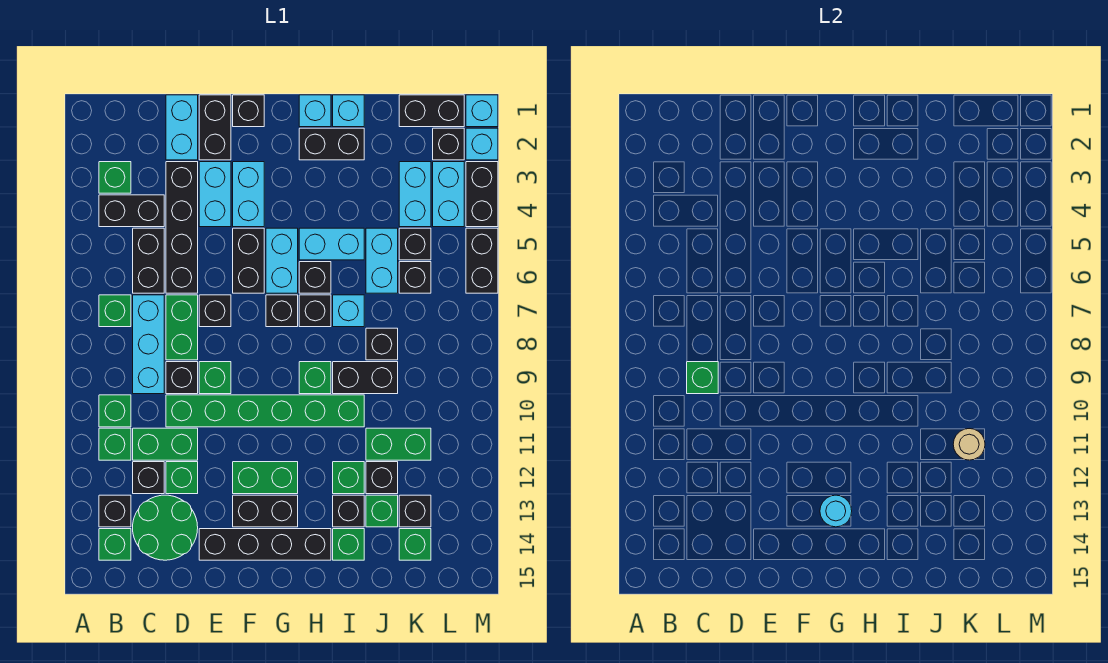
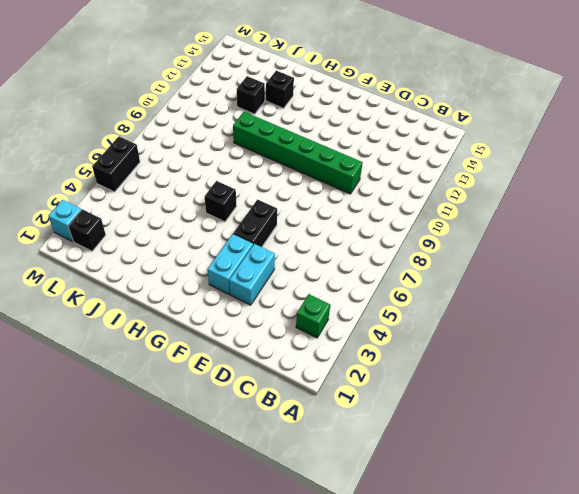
none -> black brick B4:C4 level 1
none -> green brick B7 level 1
none -> green brick B10 level 1
none -> green brick B11 level 1

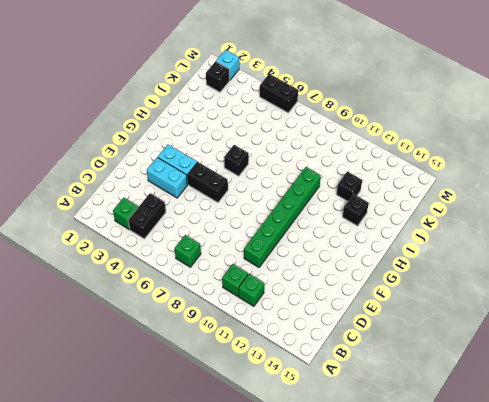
none -> black brick B13 level 1
none -> green brick B14 level 1
none -> black brick C5:C6 level 1
none -> cyan brick C7:C9 level 1

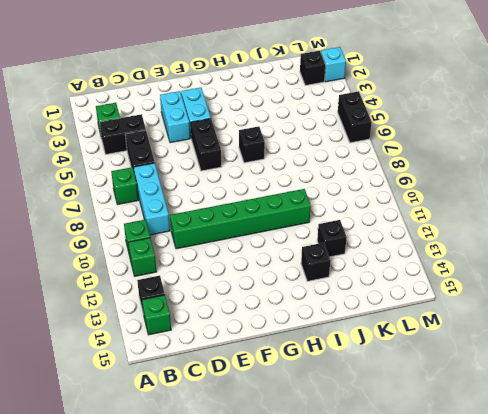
none -> green brick C11:D11 level 1
none -> black brick C12 level 1
none -> green round brick C13:D14 level 1
none -> cyan brick D1:D2 level 1

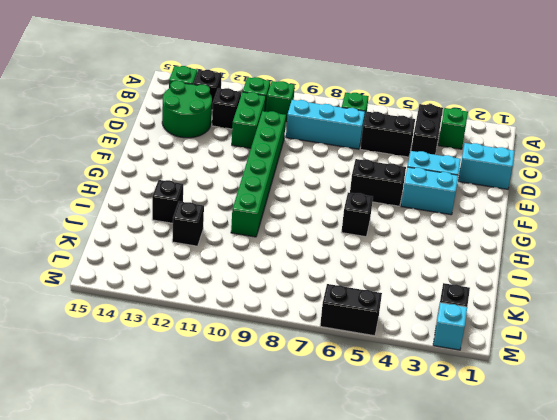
none -> black brick D3:D6 level 1
none -> green brick D7:D8 level 1
none -> black brick D9 level 1
none -> green brick D12 level 1

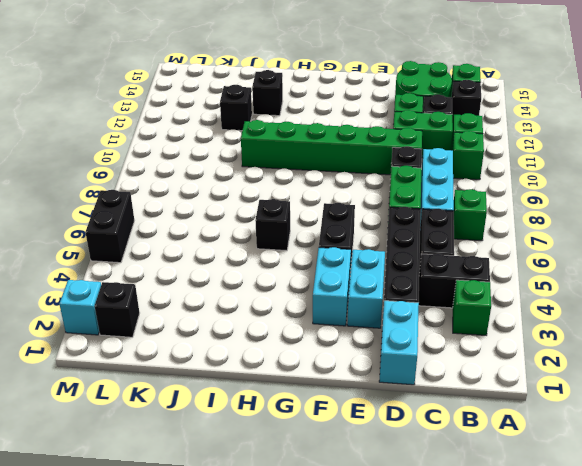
none -> black brick E1:E2 level 1
none -> black brick E7 level 1
none -> green brick E9 level 1
none -> black brick E14:H14 level 1

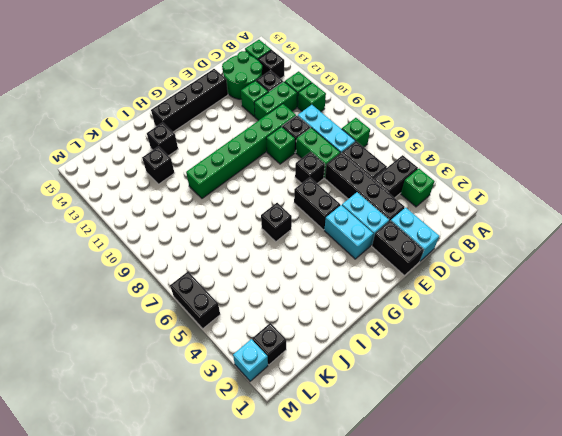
none -> black brick F1 level 1
none -> green brick F12:G12 level 1
none -> black brick F13:G13 level 1
none -> cyan brick G5:G6 level 1

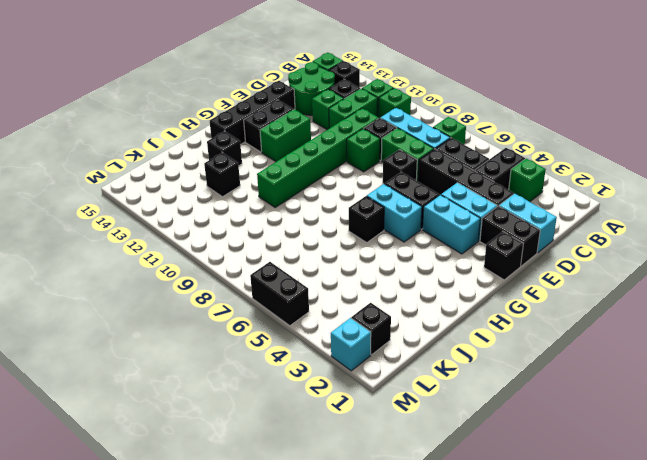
none -> black brick G7 level 1
none -> cyan brick H1 level 1
none -> black brick H2:I2 level 1
none -> cyan brick H5:I5 level 1

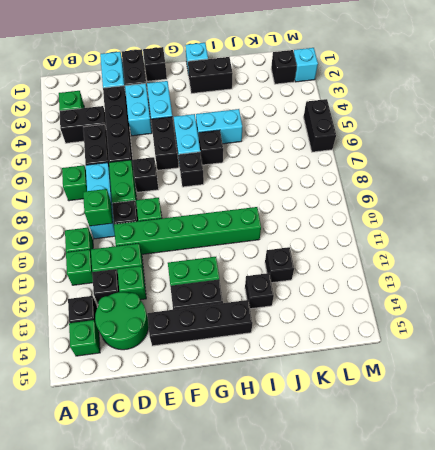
none -> black brick H7 level 1
none -> green brick H9 level 1
none -> cyan brick I1 level 1
none -> cyan brick I7 level 1

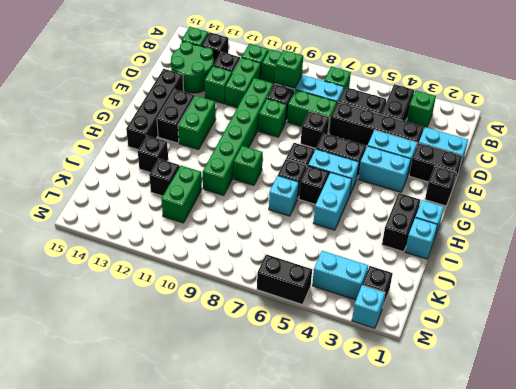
none -> black brick I9:J9 level 1
none -> green brick I12 level 1
none -> green brick I14 level 1
none -> cyan brick J5:J6 level 1

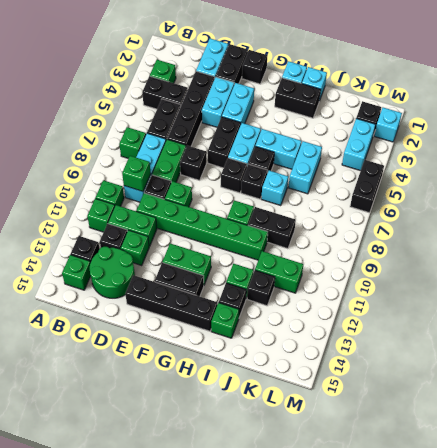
none -> black brick J8 level 1
none -> green brick J13 level 1
none -> black brick K1:L1 level 1
none -> cyan brick K3:K4 level 1

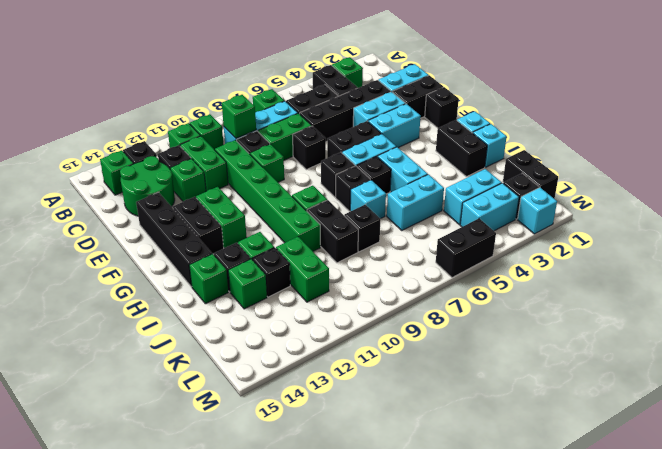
none -> black brick K5 level 1
none -> black brick K6 level 1
none -> black brick K13 level 1
none -> green brick K14 level 1

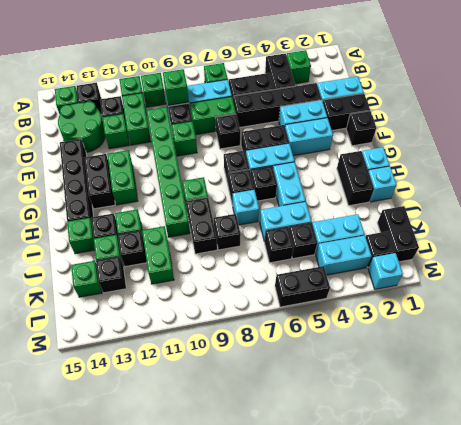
none -> cyan brick M1 level 1
none -> black brick M3:M4 level 1
none -> cyan round brick G13 level 2
none -> tan round brick K11 level 2

